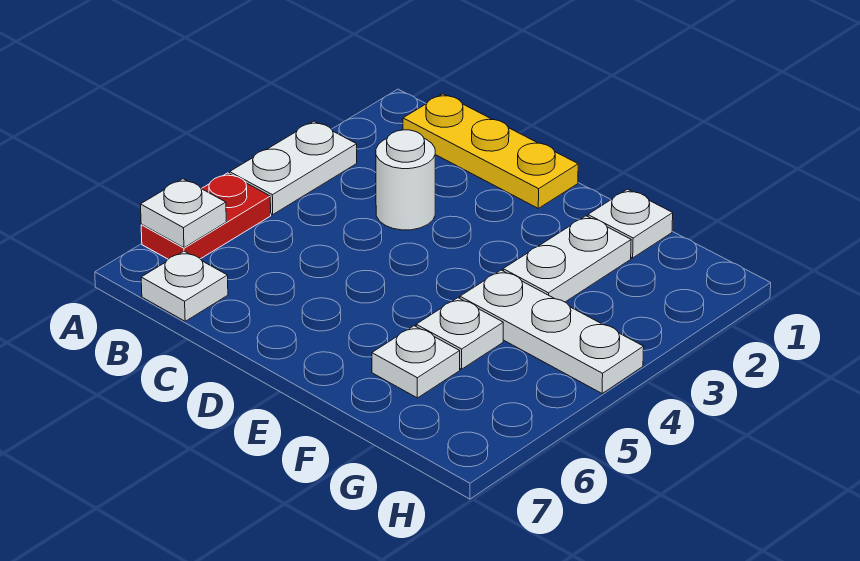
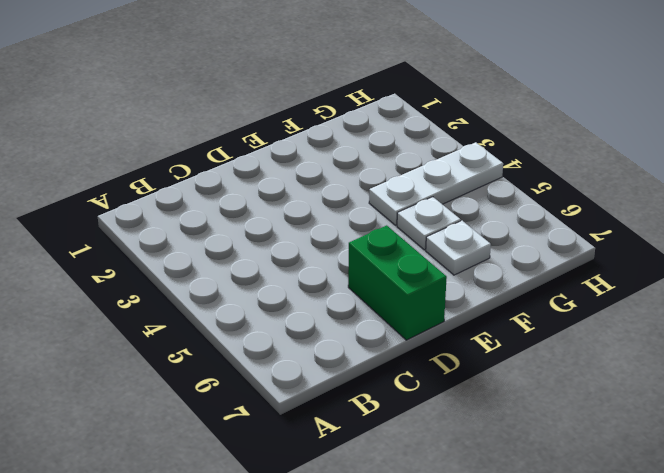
green brick D6:D7 level 1 -> none
none -> white plate A3:A4 level 1
none -> red plate A5:A6 level 1

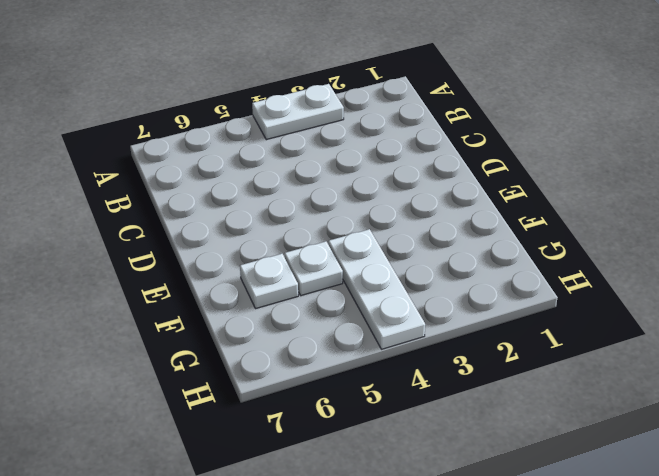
none -> red plate A5:A6 level 1
none -> yellow plate B1:D1 level 1

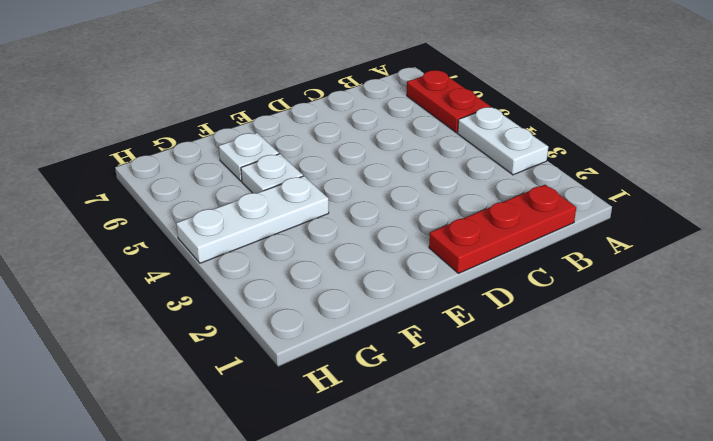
red plate B1:D1 level 1 -> yellow plate B1:D1 level 1
none -> white plate B7 level 1
none -> white round brick C3 level 1

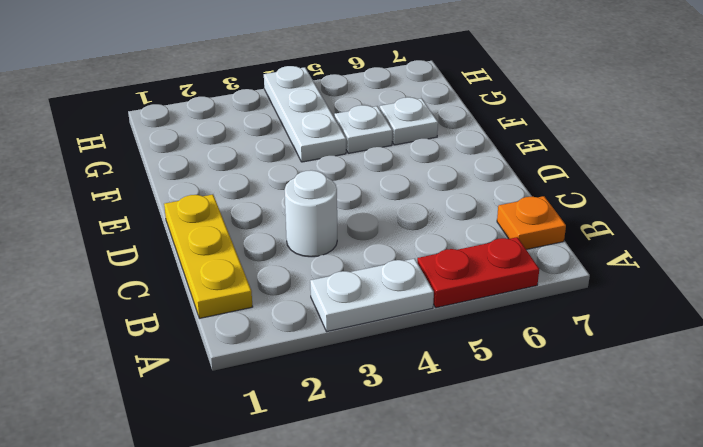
orange plate B7 level 1 -> white plate B7 level 1
none -> white plate F1 level 1
none -> white plate F2:F3 level 1

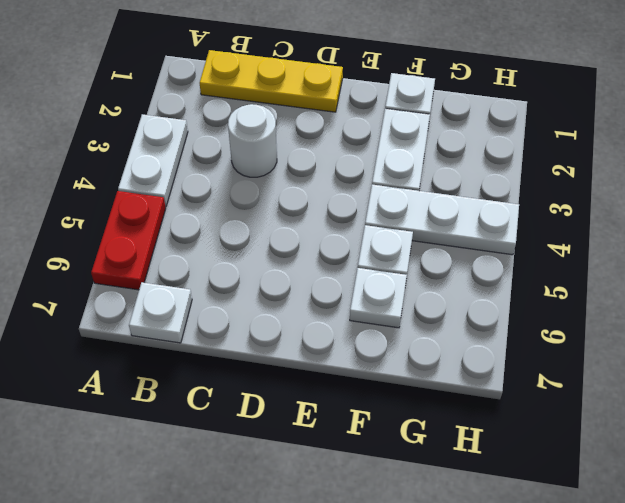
none -> white plate A6 level 2

